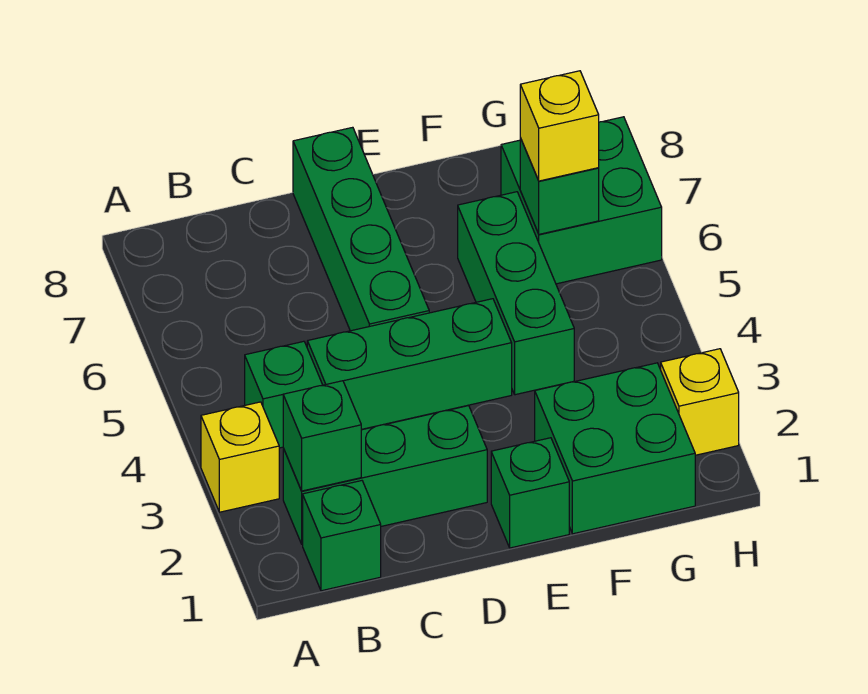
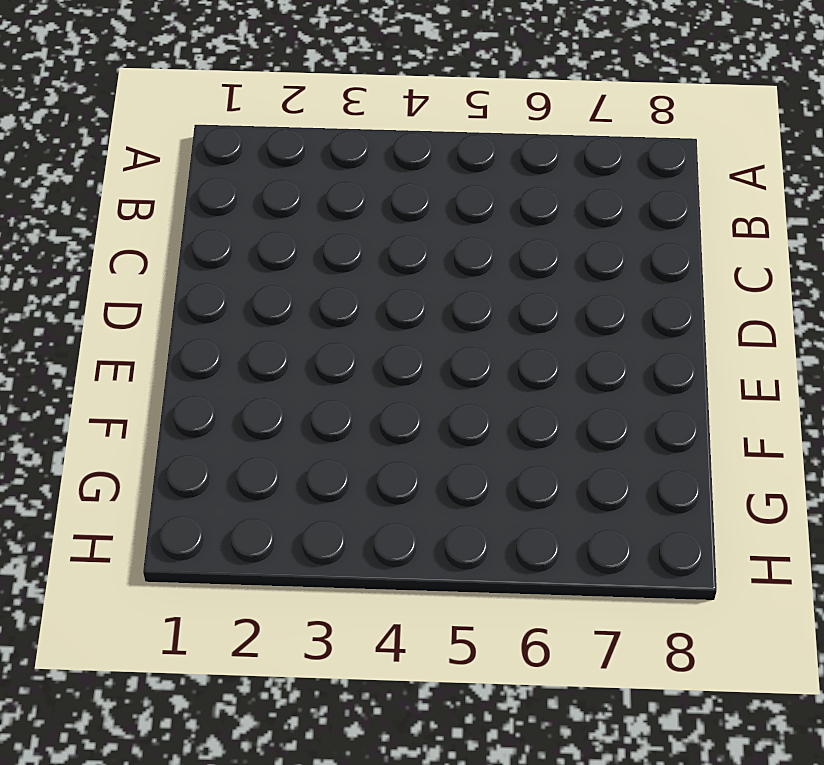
none -> yellow brick A3 level 1
none -> green brick B1 level 1
none -> green brick B2:D2 level 1

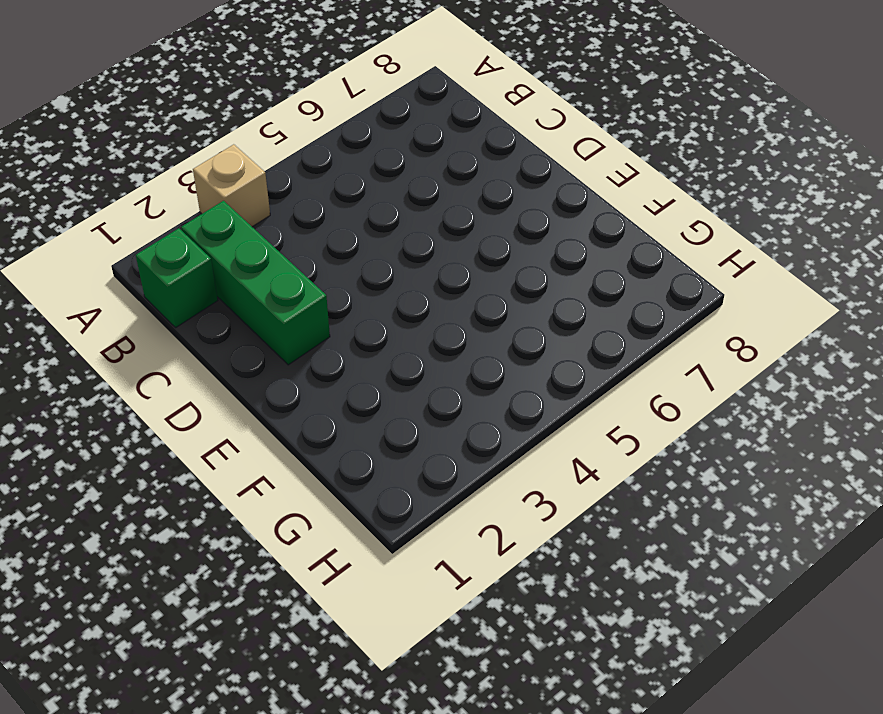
tan brick A3 level 1 -> yellow brick A3 level 1
none -> green brick B4 level 1
none -> green brick C4:E4 level 1
none -> green brick D5:D8 level 1

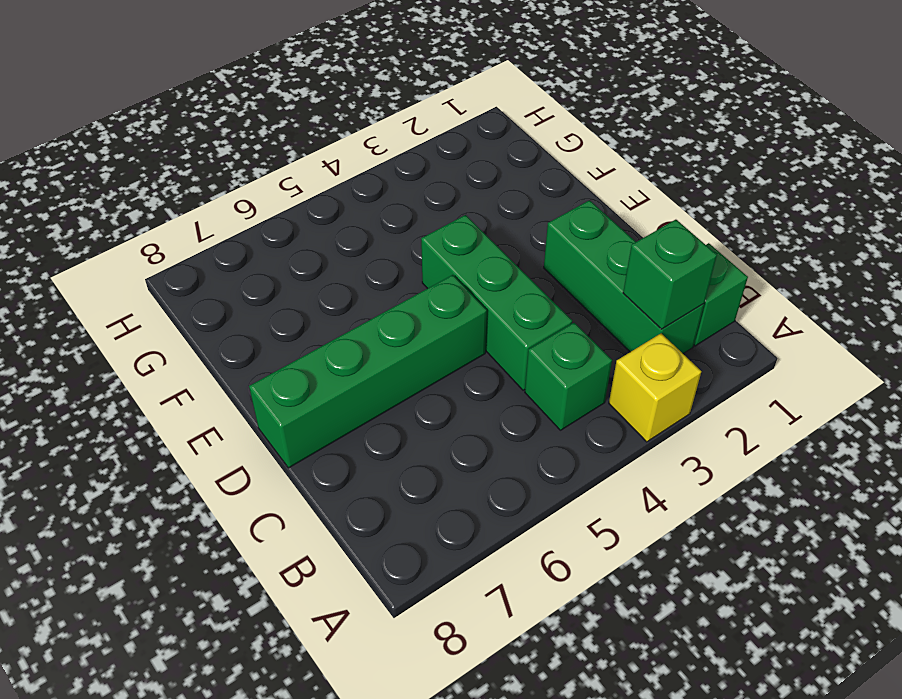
none -> green brick E1 level 1
none -> green brick F1:G2 level 1
none -> green brick F4:F6 level 1

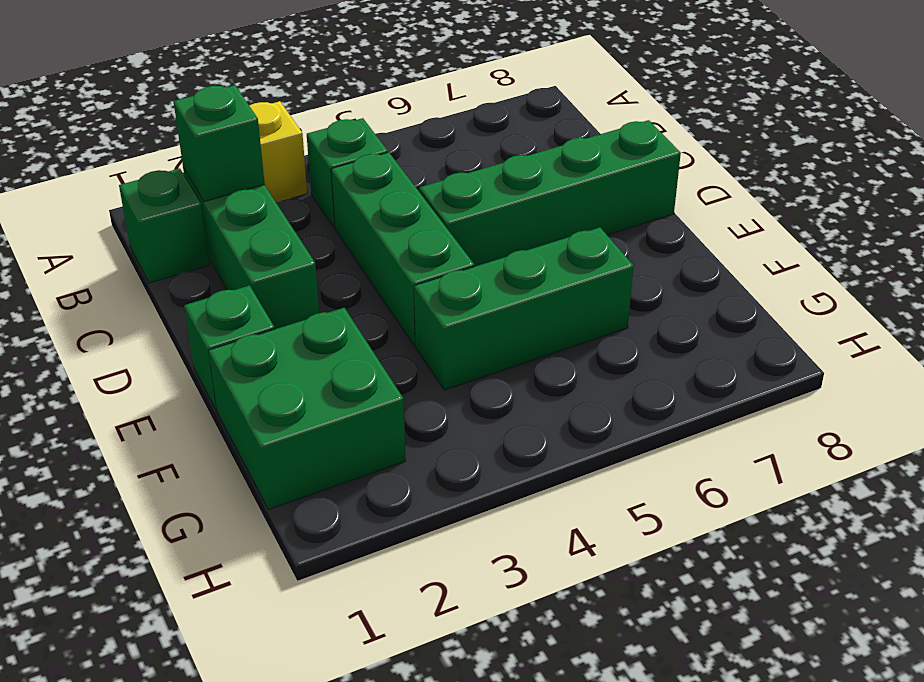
none -> green brick G6:H7 level 1
none -> yellow brick H2 level 1
none -> green brick G6 level 2

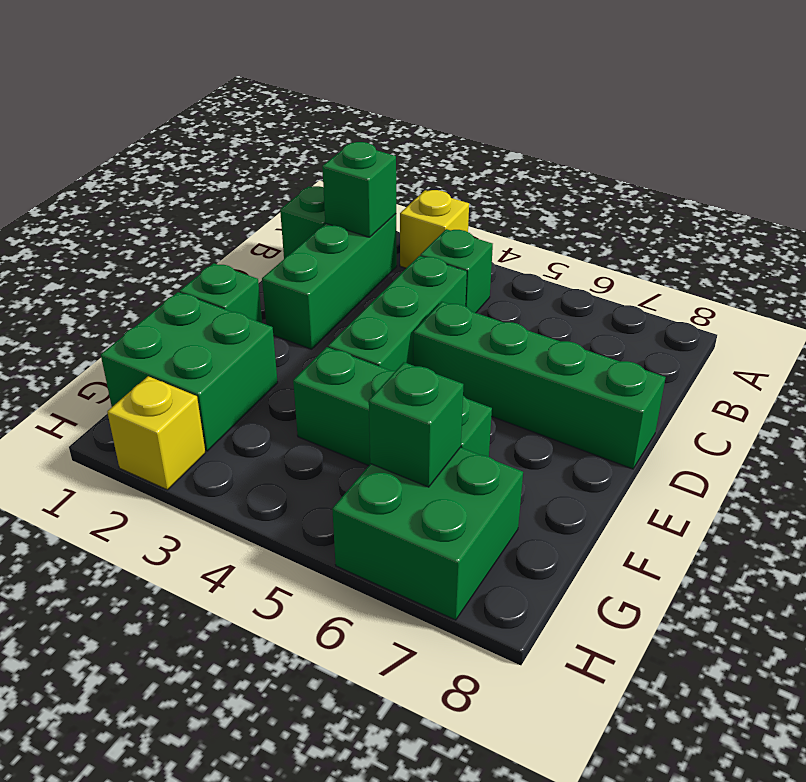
none -> yellow brick G6 level 3

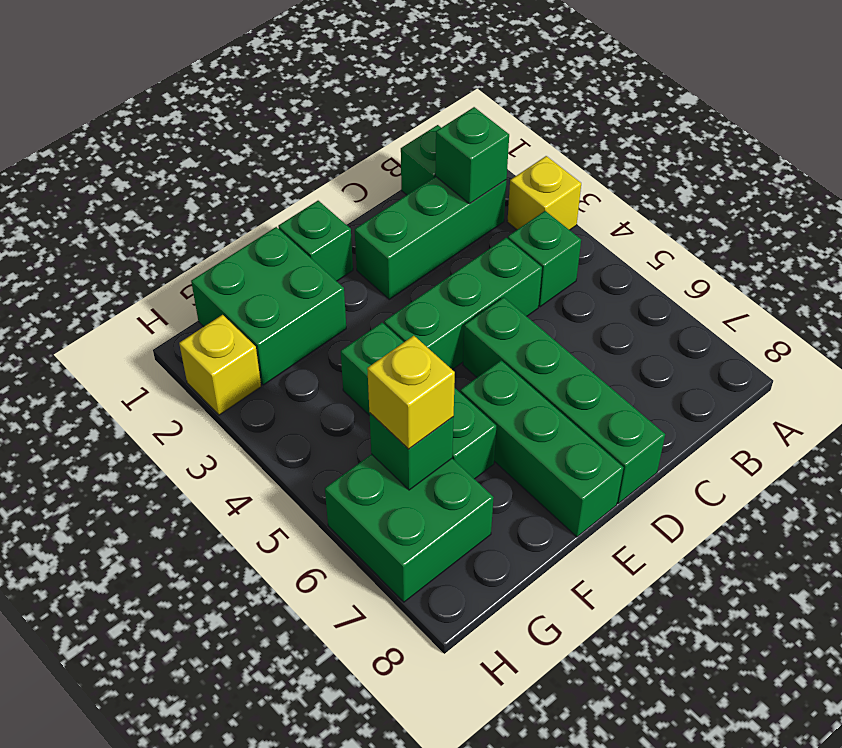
green brick E6:E8 level 1 -> none

